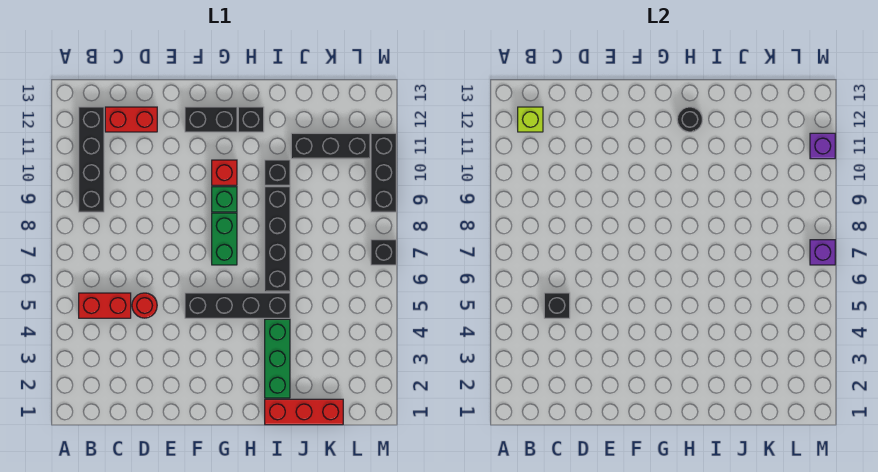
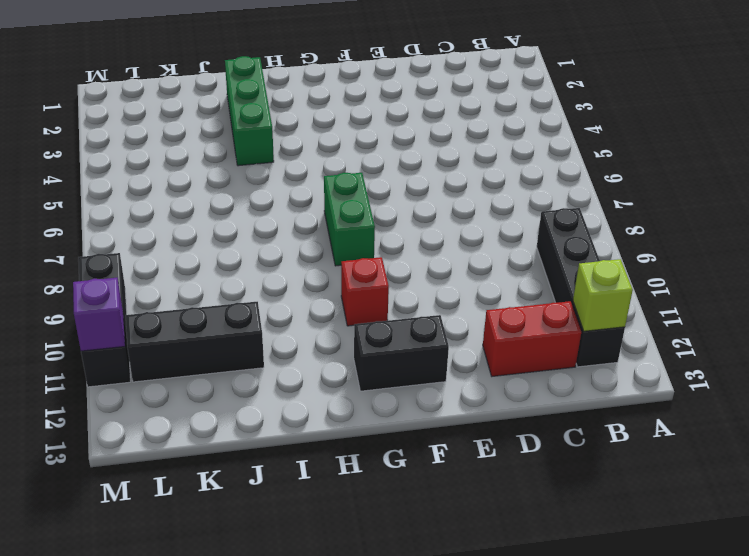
none -> red brick B5:C5 level 1
none -> red round brick D5 level 1
none -> black brick F5:I5 level 1

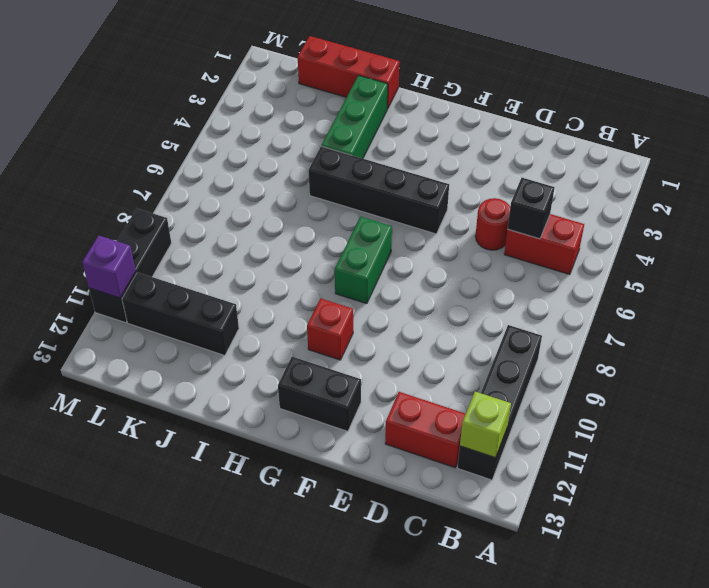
none -> green brick G9 level 1
none -> black brick H12 level 1
none -> black brick I6:I9 level 1

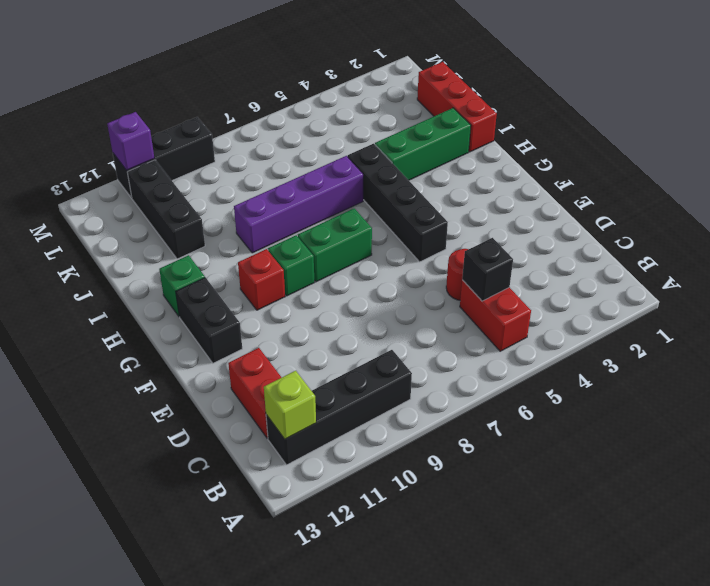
green brick H12 level 1 -> black brick H12 level 1
purple brick I6:I9 level 1 -> black brick I6:I9 level 1
none -> black brick I10 level 1
none -> black brick M7 level 1
none -> black round brick H12 level 2

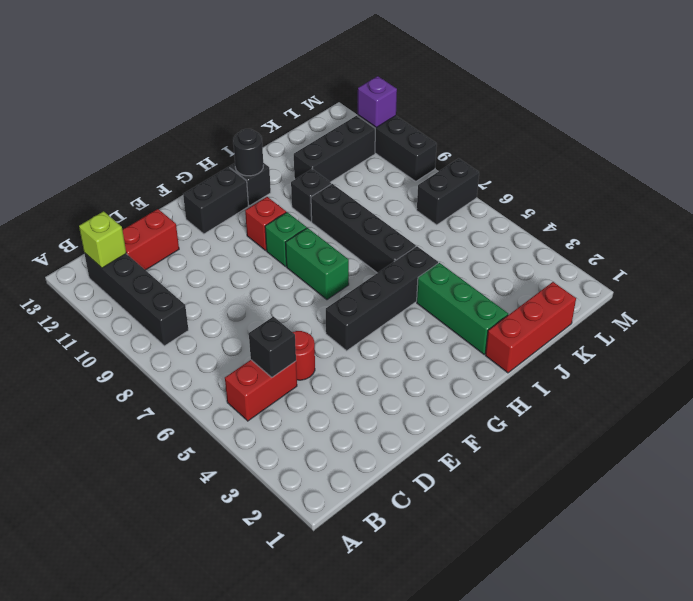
black brick L7:M7 level 1 -> black brick M7 level 1
none -> purple brick M7 level 2

